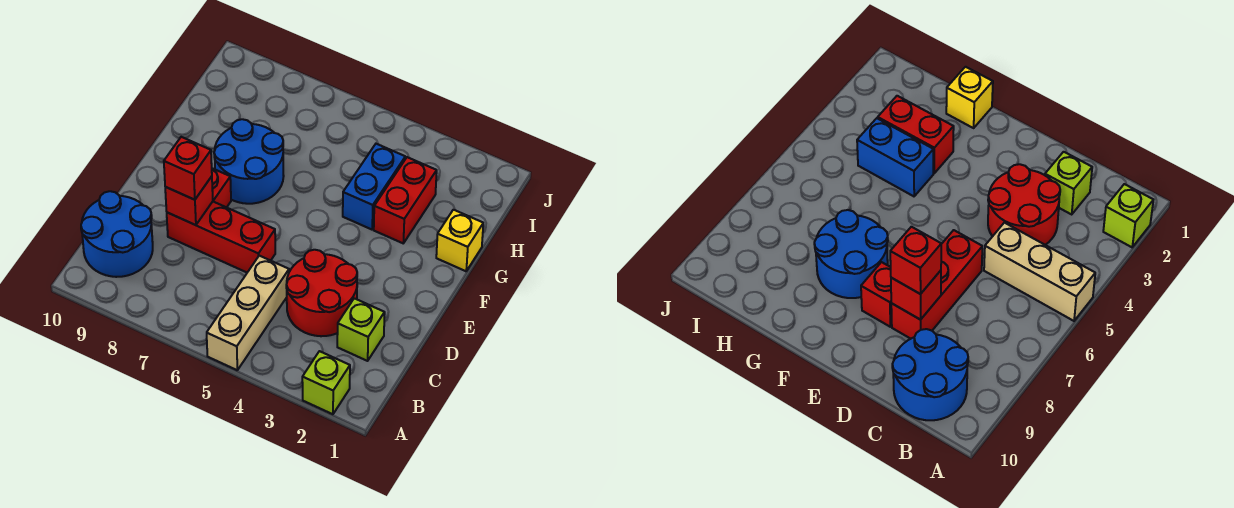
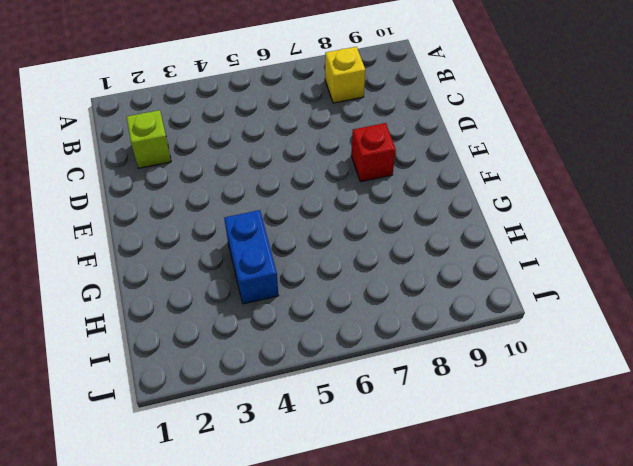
yellow brick B8 level 1 -> yellow brick G1 level 1
none -> lime brick A2 level 1
none -> tan brick A5:C5 level 1
none -> blue round brick B9:C10 level 1

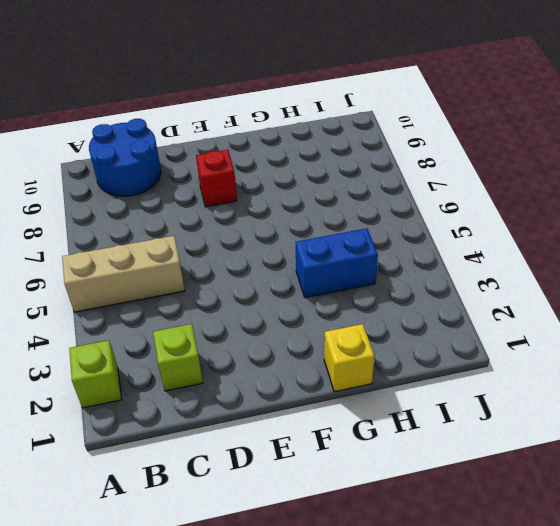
none -> red round brick C3:D4 level 1
none -> red brick D6:D8 level 1
none -> blue round brick F7:G8 level 1

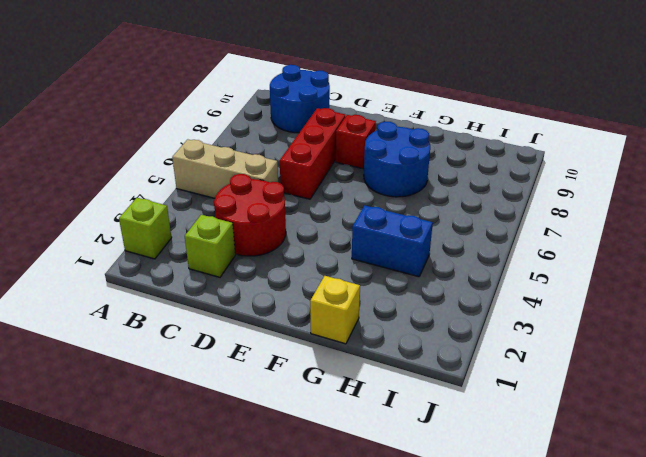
none -> red brick G3:H3 level 1
none -> red brick D8 level 2
none -> red brick D8 level 3

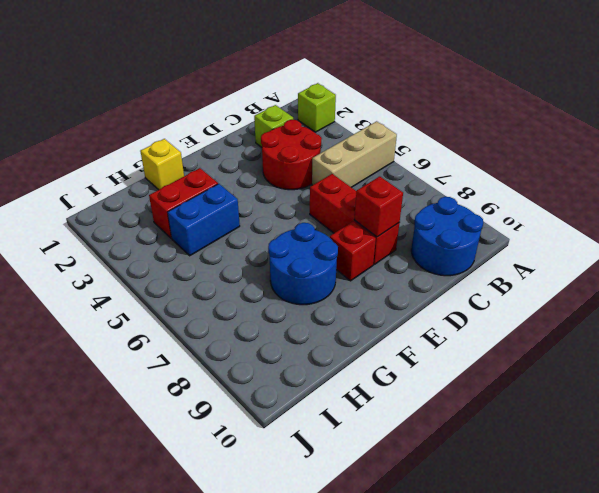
none -> red brick D8 level 3

